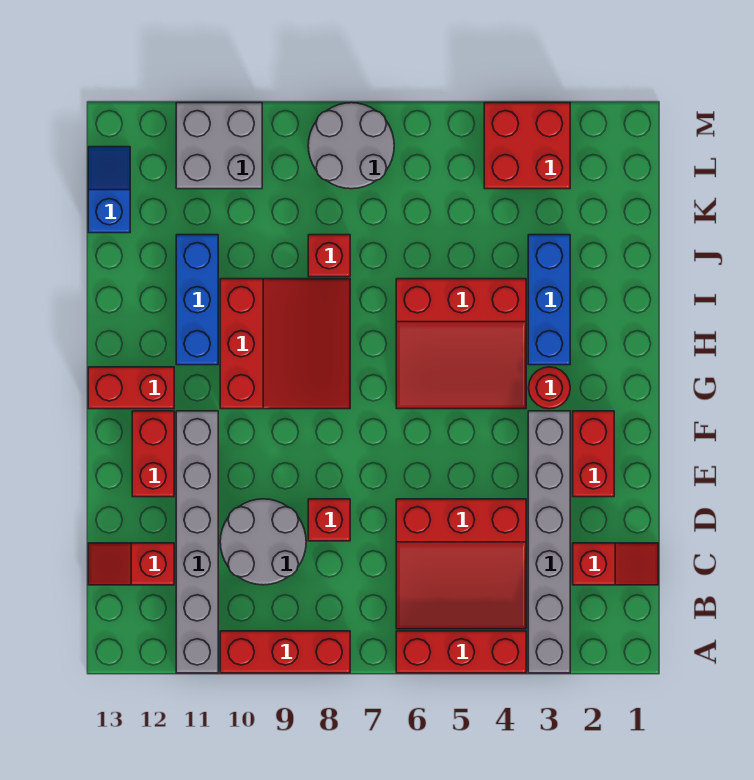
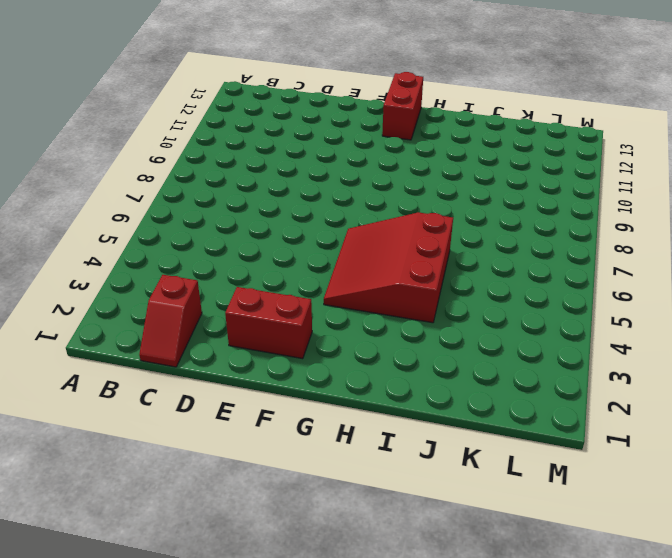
none -> grey brick A3:F3 level 1
none -> red brick A4:A6 level 1
none -> red brick A8:A10 level 1

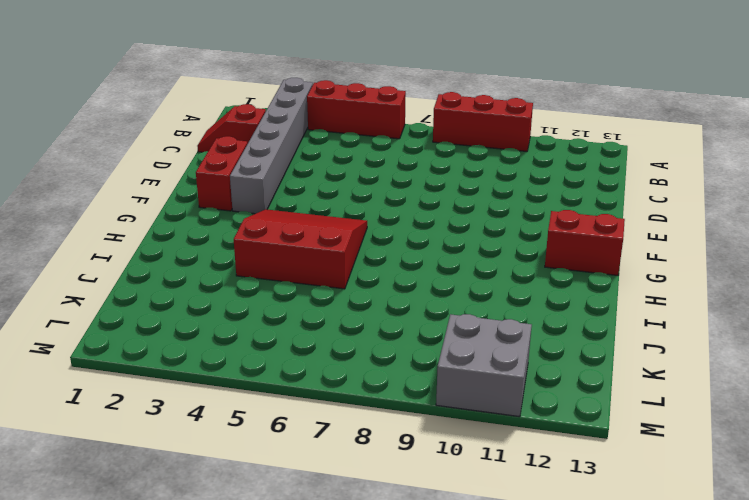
none -> grey brick A11:F11 level 1
none -> red slope B4:D6 level 1 top D
none -> grey round brick C9:D10 level 1

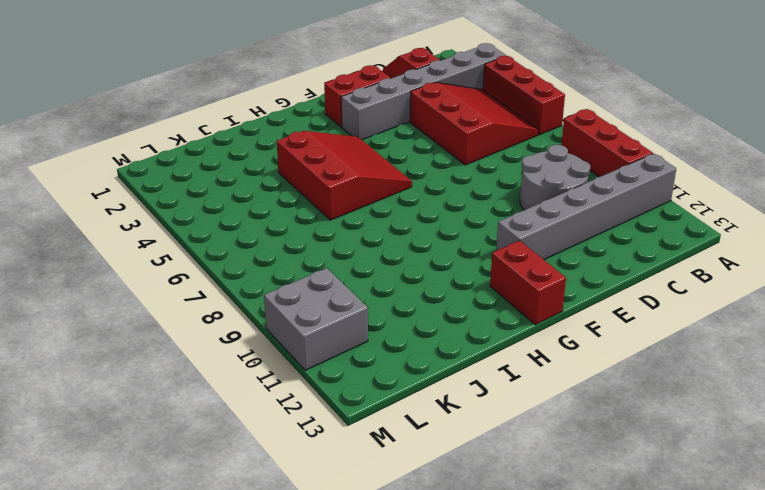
none -> red slope C12:C13 level 1 top 12
none -> red brick D8 level 1
none -> red brick E12:F12 level 1

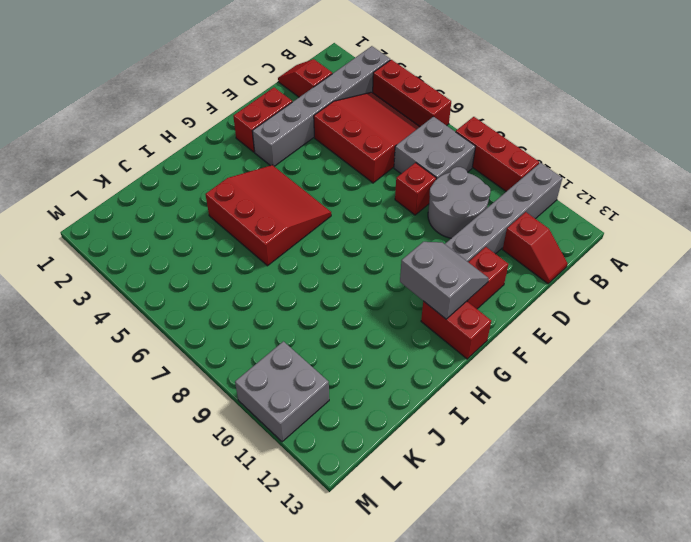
grey brick B7:C8 level 1 -> none
grey slope F11:G12 level 2 top G -> none
none -> red round brick G3 level 1
none -> red slope G8:I10 level 1 top 10
none -> blue brick H3:J3 level 1

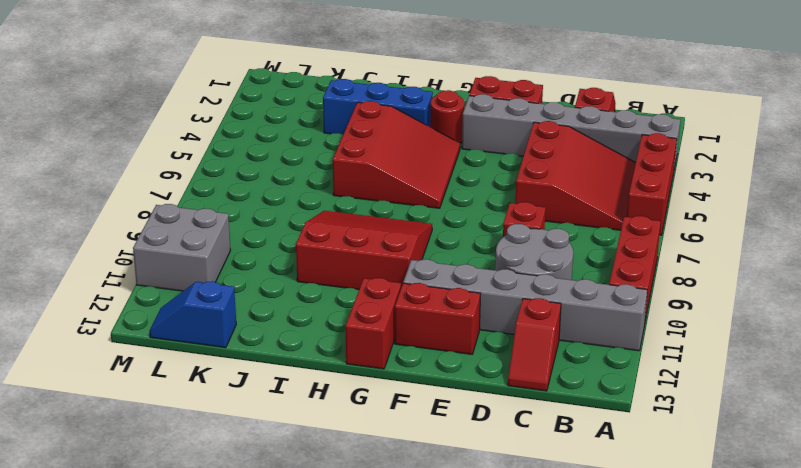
none -> blue brick H11:J11 level 1
none -> red brick J8 level 1
none -> red brick L3:M4 level 1

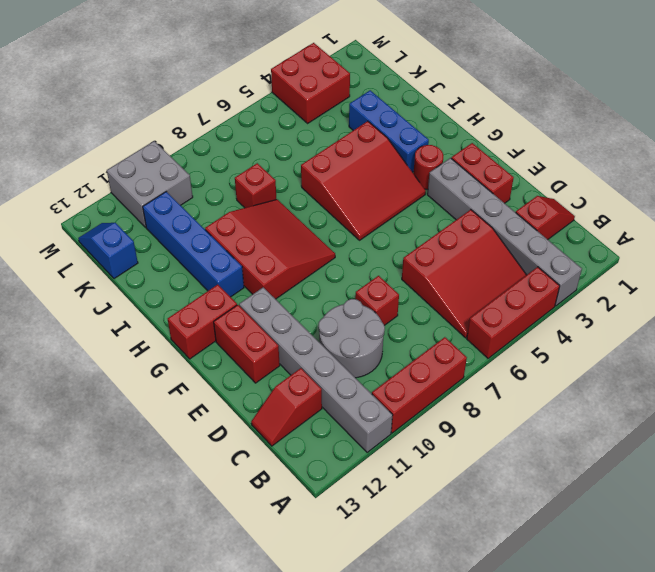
blue brick H11:K11 level 1 -> blue brick H11:J11 level 1
none -> grey round brick L7:M8 level 1

